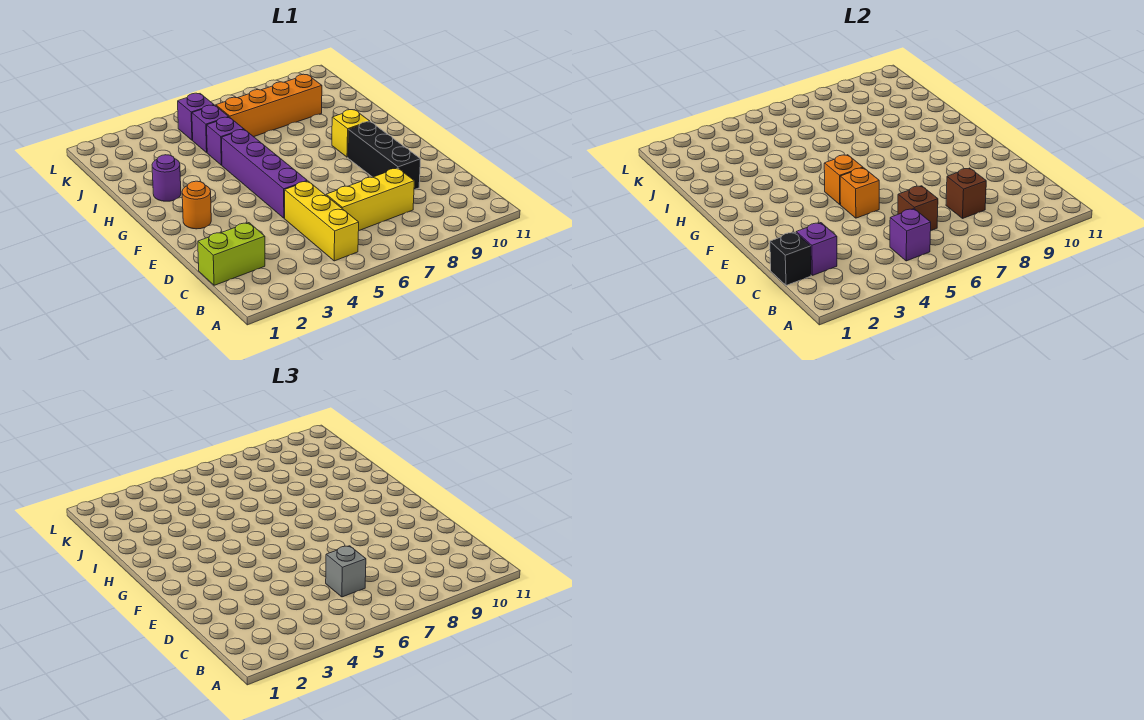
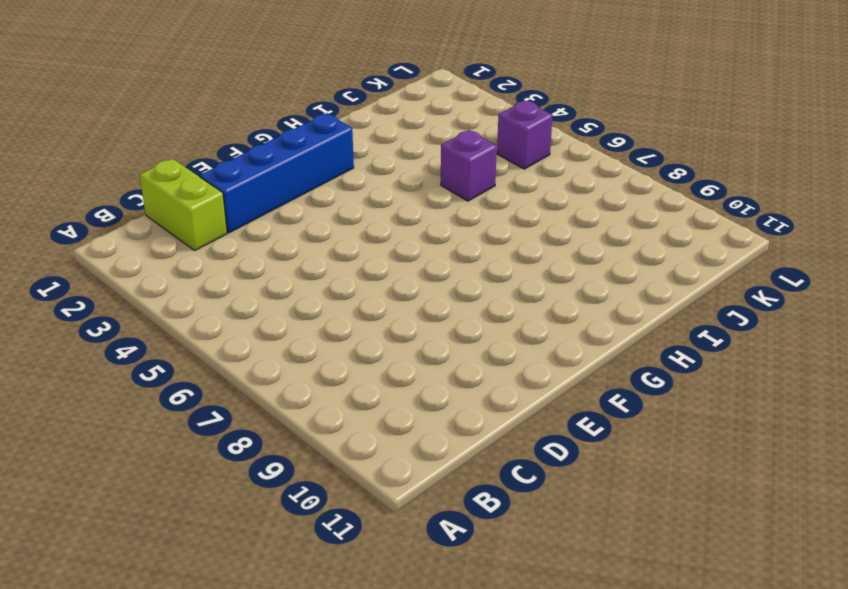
blue brick D2:G2 level 1 -> orange round brick F2 level 1
none -> yellow brick B5:D5 level 1
none -> yellow brick C6:C8 level 1
none -> black brick D9:F9 level 1

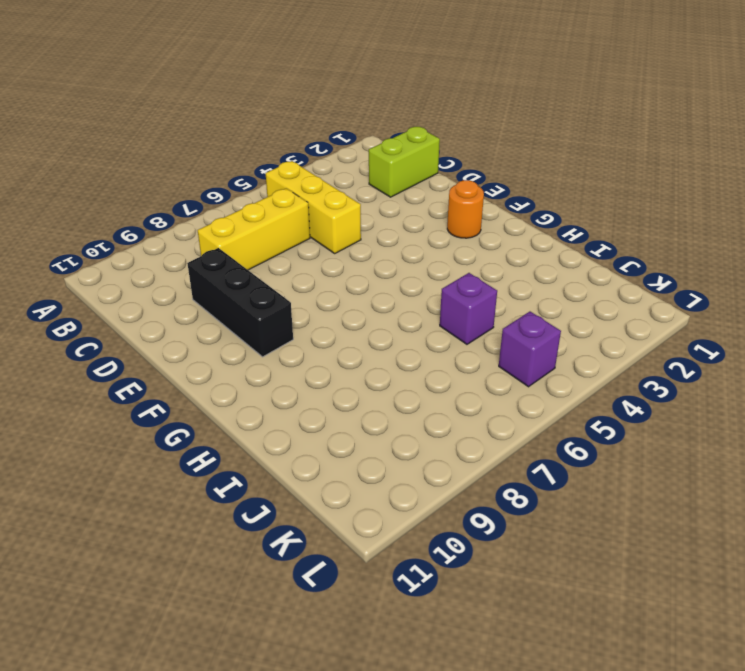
none -> purple brick E5:H5 level 1
none -> yellow brick G9 level 1
none -> purple round brick H2 level 1

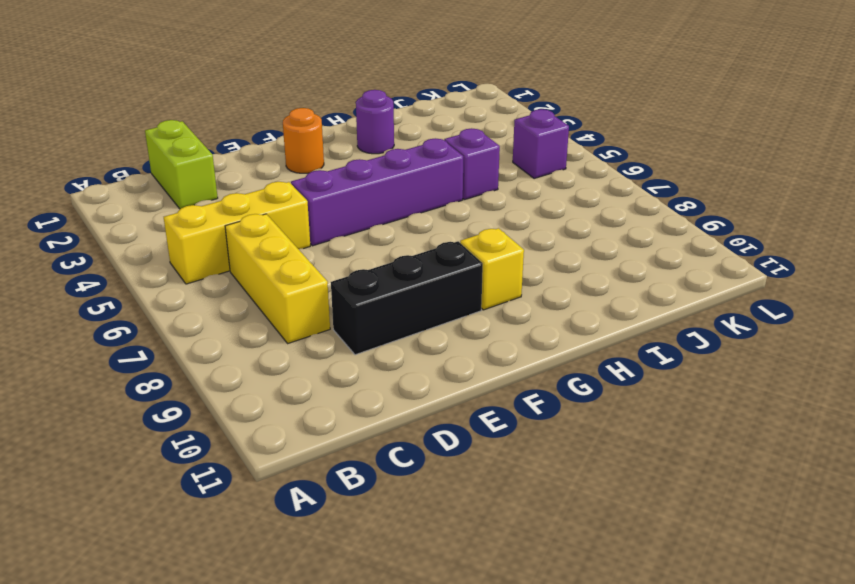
none -> purple brick J5 level 1
none -> orange brick J6:J9 level 1
none -> purple brick B5 level 2

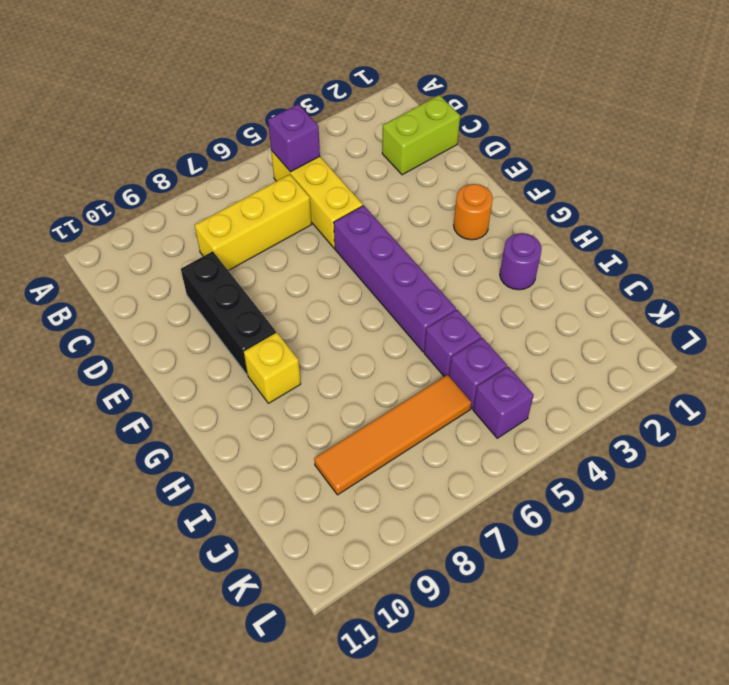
orange tile J6:J9 level 1 -> orange brick J6:J9 level 1
none -> black brick C1 level 2
none -> purple brick C2 level 2
none -> brown brick C6 level 2

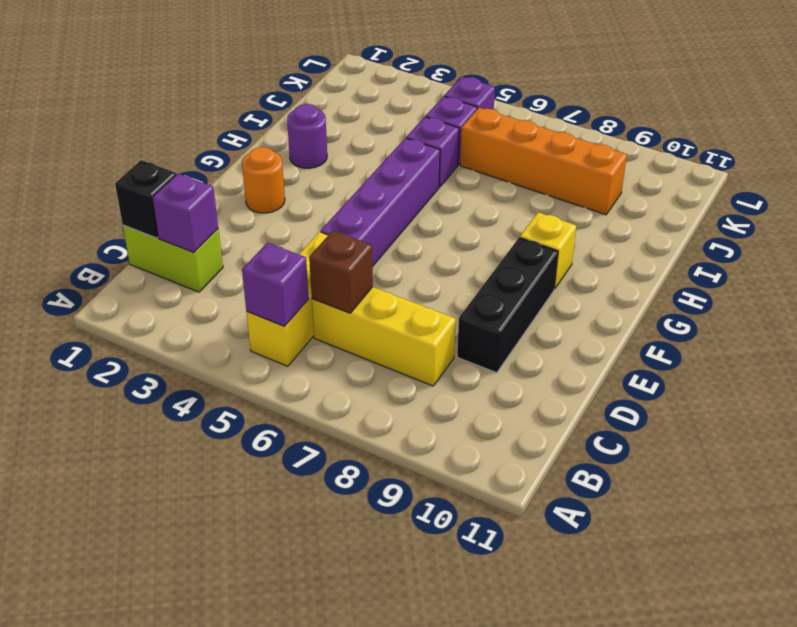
none -> brown brick C8 level 2
none -> orange brick E5 level 2
none -> orange brick F5 level 2

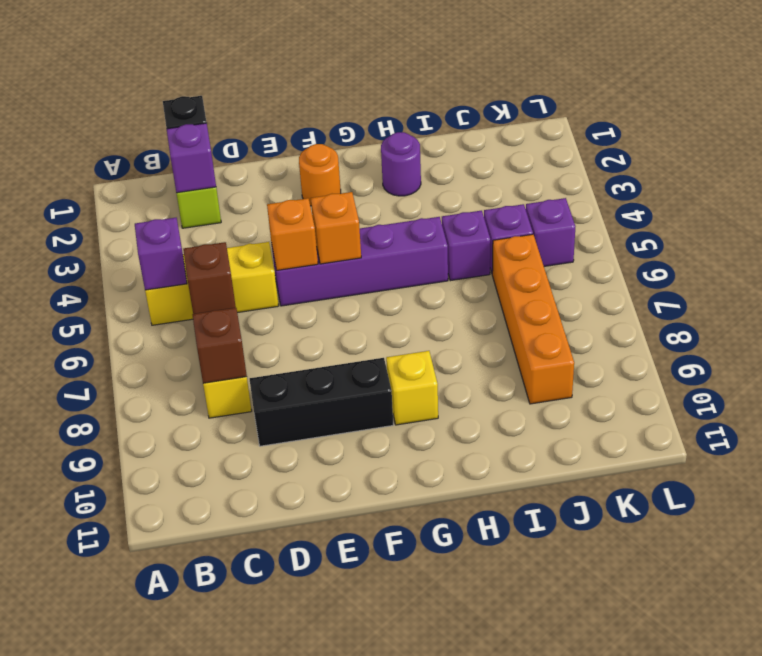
none -> grey brick C6 level 3

